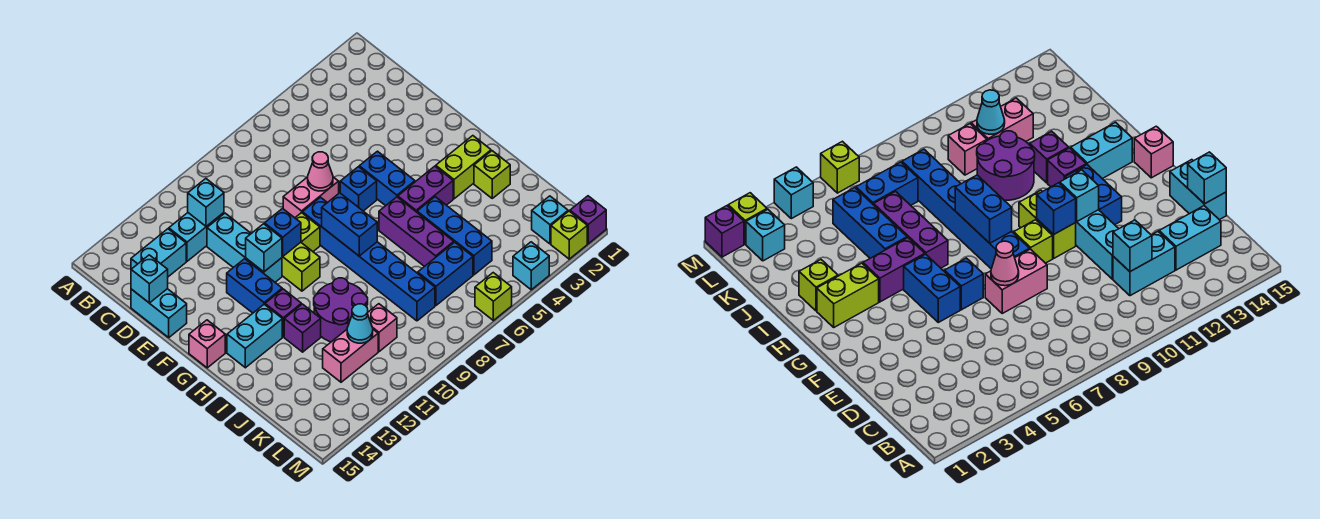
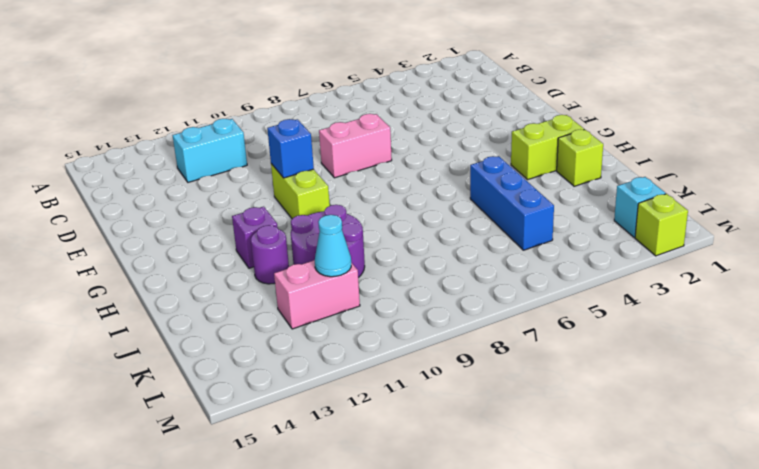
purple round brick I12 level 1 -> purple brick I12 level 1
none -> cyan brick C13:C14 level 1
none -> cyan brick D11:F11 level 1
none -> cyan brick D15:E15 level 1
none -> blue brick F5:G5 level 1

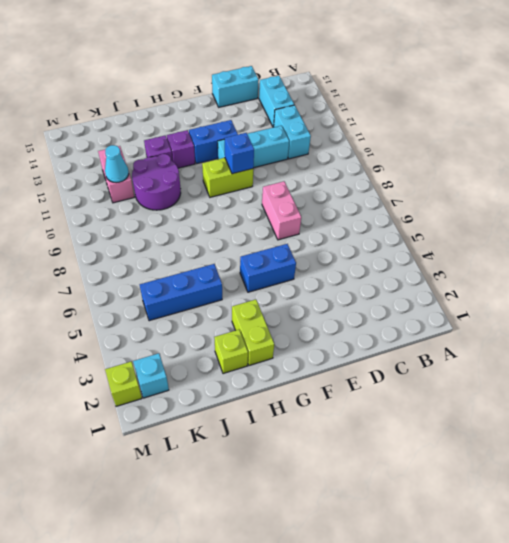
none -> blue brick F6 level 1
none -> blue brick F8:K8 level 1
none -> lime brick F9 level 1
none -> pink brick G15 level 1

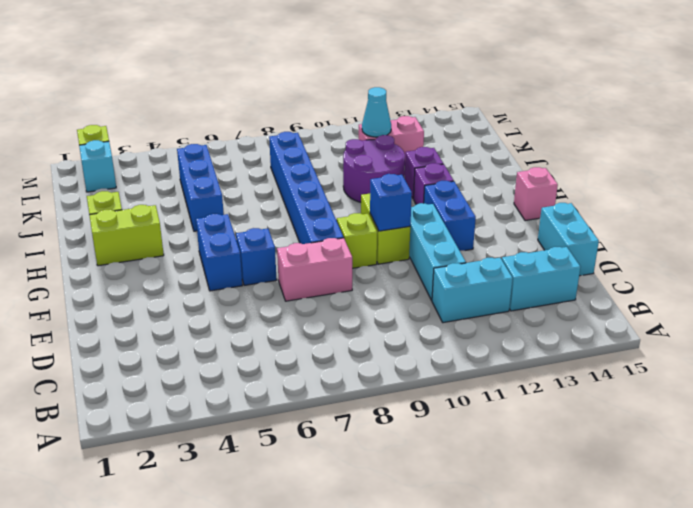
none -> purple brick H4:H5 level 1
none -> purple brick H6:J6 level 1
none -> cyan brick H13:H14 level 1
none -> blue brick K6:K7 level 1

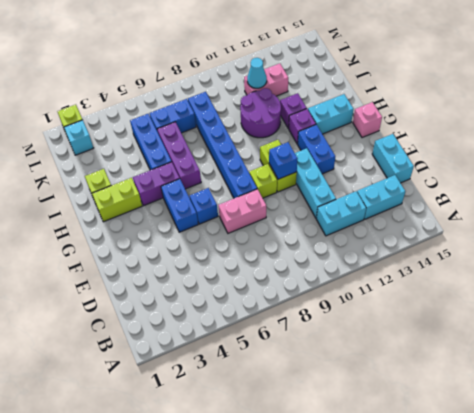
none -> pink brick K10 level 1
none -> purple brick M1 level 1
none -> cyan brick M4 level 1
none -> lime brick M6 level 1

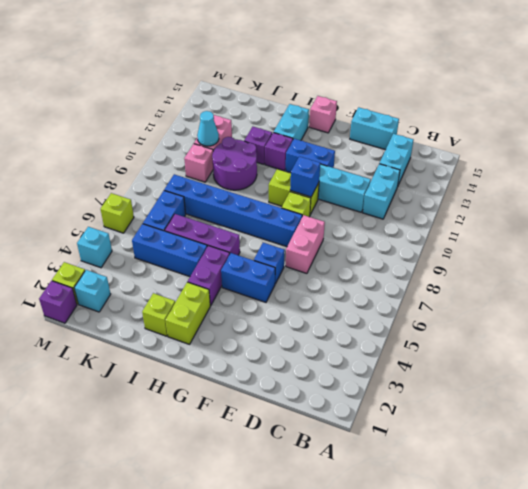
none -> cyan brick C11 level 2
none -> cyan brick D15 level 2
none -> pink cone E7 level 2
none -> cyan brick F11 level 2

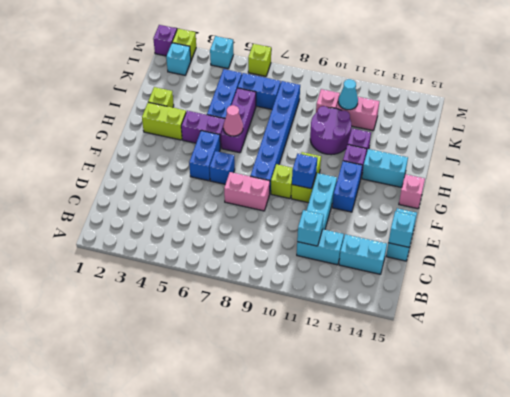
pink cone H6 level 2 -> pink cone E7 level 2
none -> cyan brick F11 level 2
none -> blue brick G8:H8 level 2

